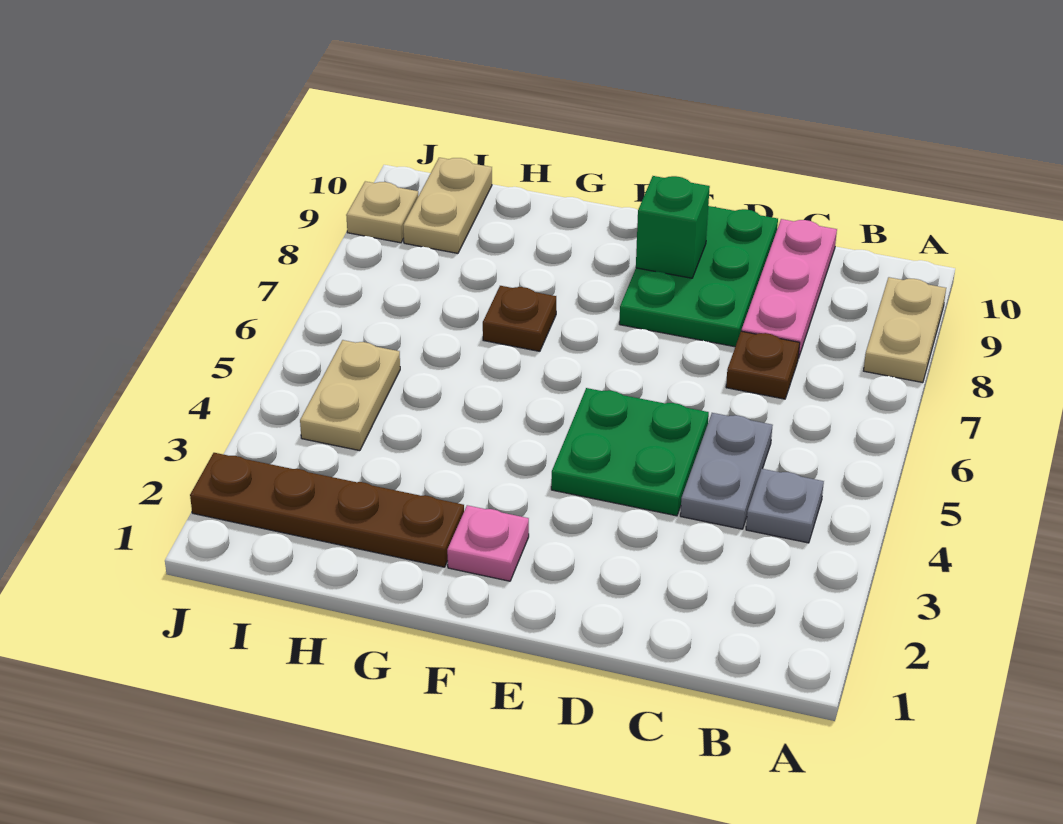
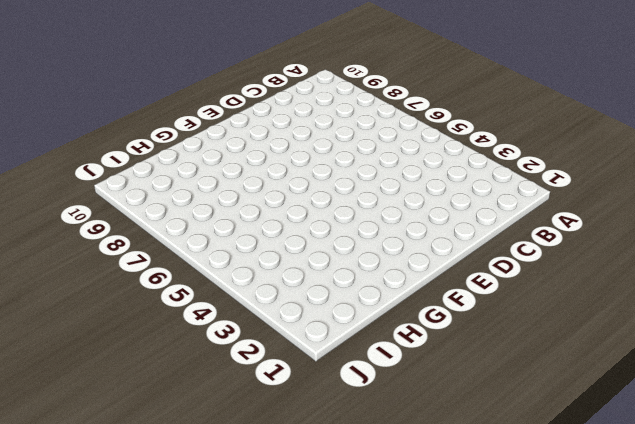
none -> tan plate A8:A9 level 1
none -> grey plate B4 level 1
none -> grey plate C4:C5 level 1

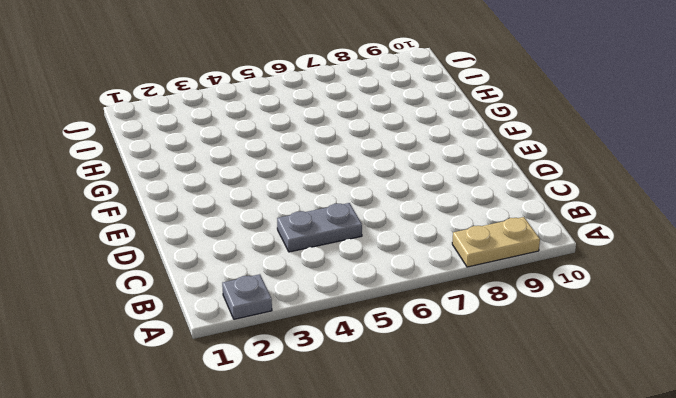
grey plate A2 level 1 -> grey plate B4 level 1
none -> brown plate C7 level 1
none -> pink plate C8:C10 level 1
none -> green plate D4:E5 level 1

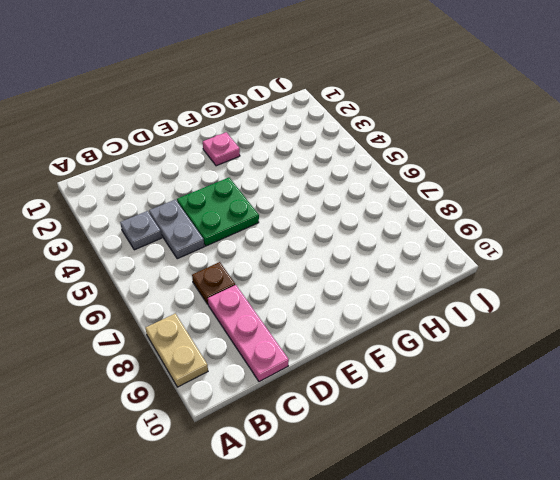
none -> green plate D8:E10 level 1
none -> brown plate G2:J2 level 1
none -> brown plate G7 level 1

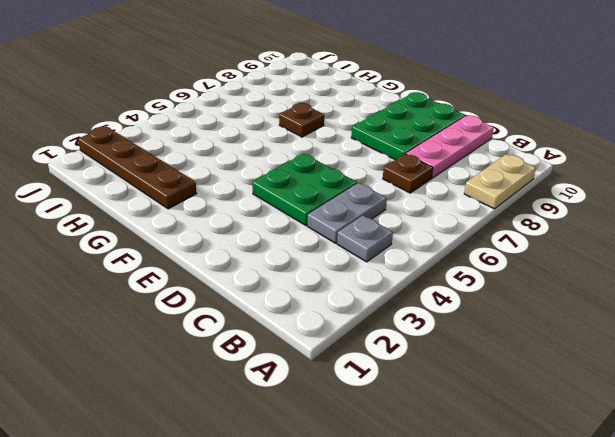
none -> pink plate F2 level 1
none -> tan plate I4:I5 level 1
none -> tan plate I9:I10 level 1

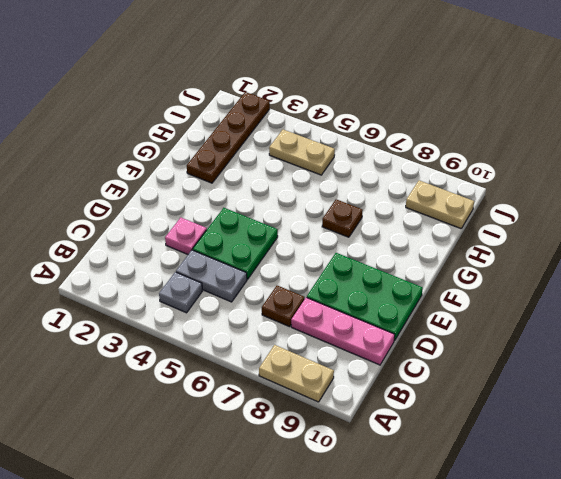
pink plate D3 level 1 -> pink plate F2 level 1
none -> tan plate J9 level 1
none -> green brick E9 level 2

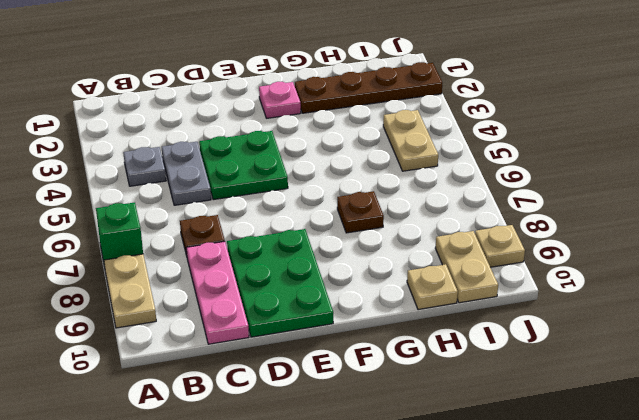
green brick A7 level 1 -> green brick E9 level 2
tan plate H10 level 1 -> none

